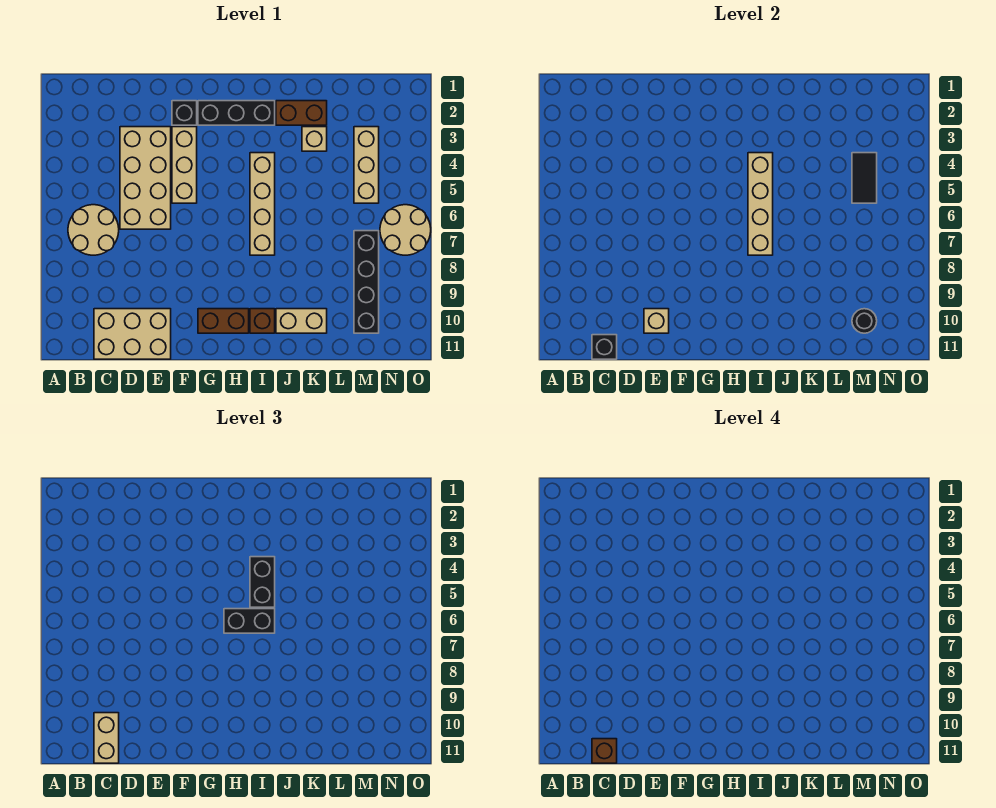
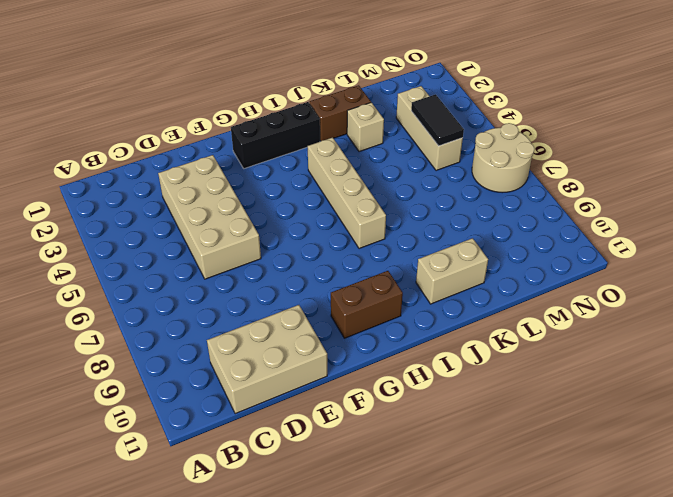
none -> tan round brick B6:C7 level 1
none -> black brick F2 level 1
none -> tan brick F3:F5 level 1

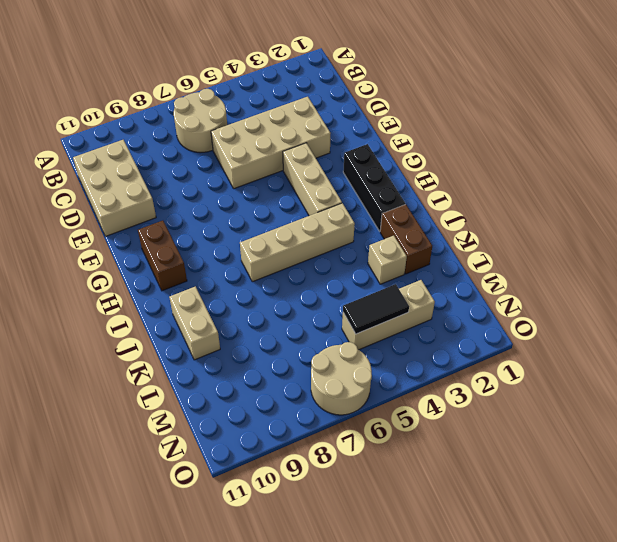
tan brick F4:H4 level 1 -> tan brick F3:F5 level 1
none -> black brick F2 level 1
none -> brown brick I10 level 1
none -> black brick M7:M10 level 1

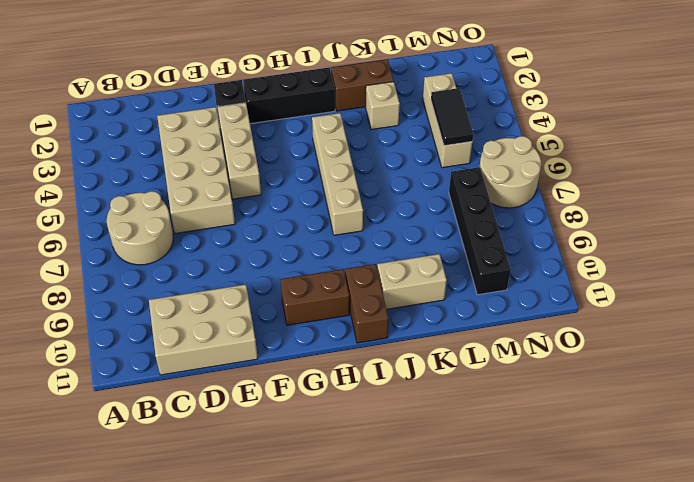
brown brick I10:I11 level 1 -> brown brick I10 level 1
none -> black brick C11 level 2
none -> tan brick E10 level 2
none -> tan brick I4:I7 level 2

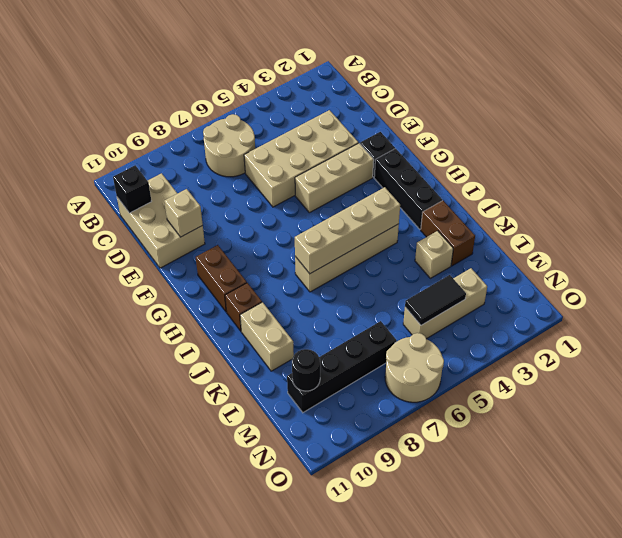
none -> tan brick C10:C11 level 3
none -> black brick H6:I6 level 3
none -> black brick I4:I5 level 3

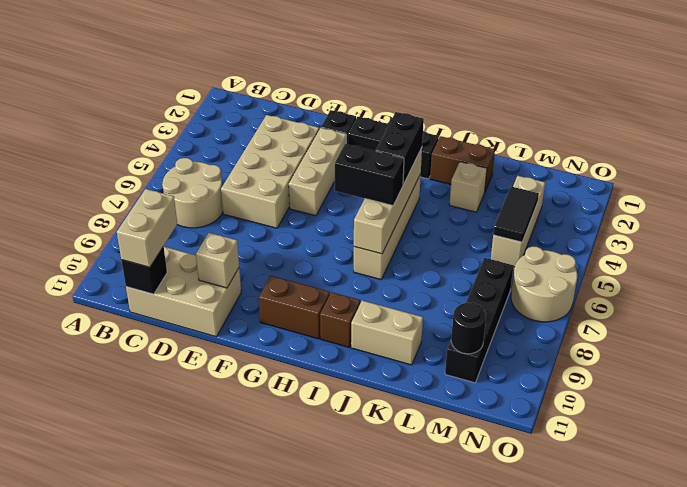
none -> brown brick C11 level 4

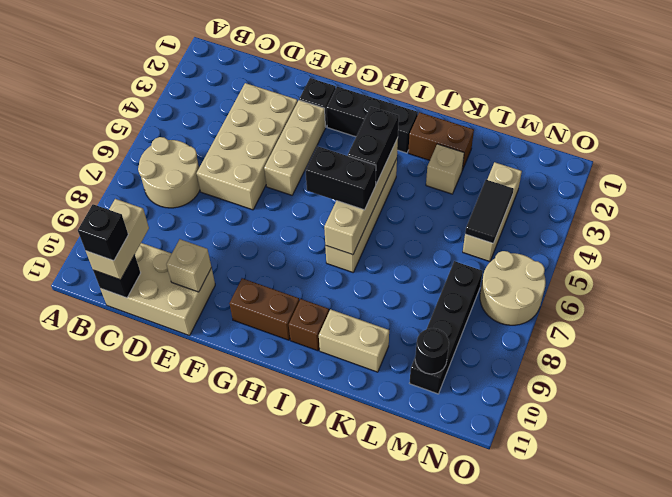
black brick C11 level 4 -> brown brick C11 level 4

